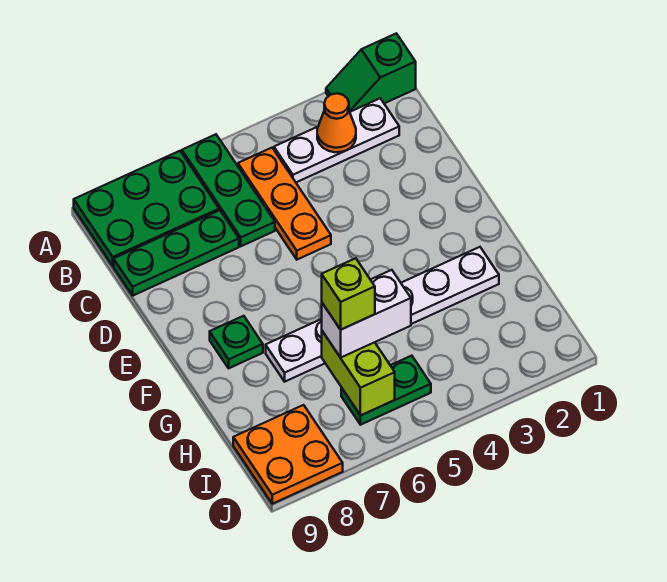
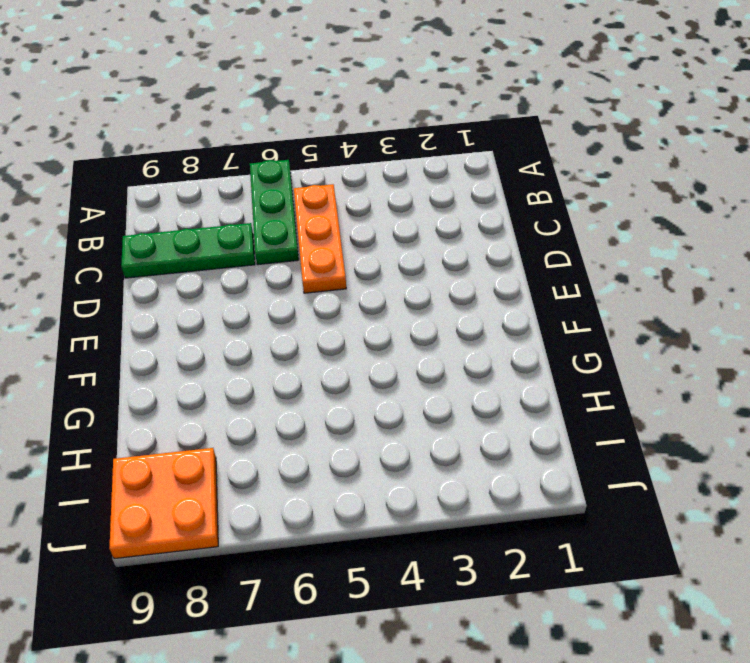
none -> green slope A1:A2 level 1 top 1
none -> green plate A7:B9 level 1
none -> white plate B2:B4 level 1

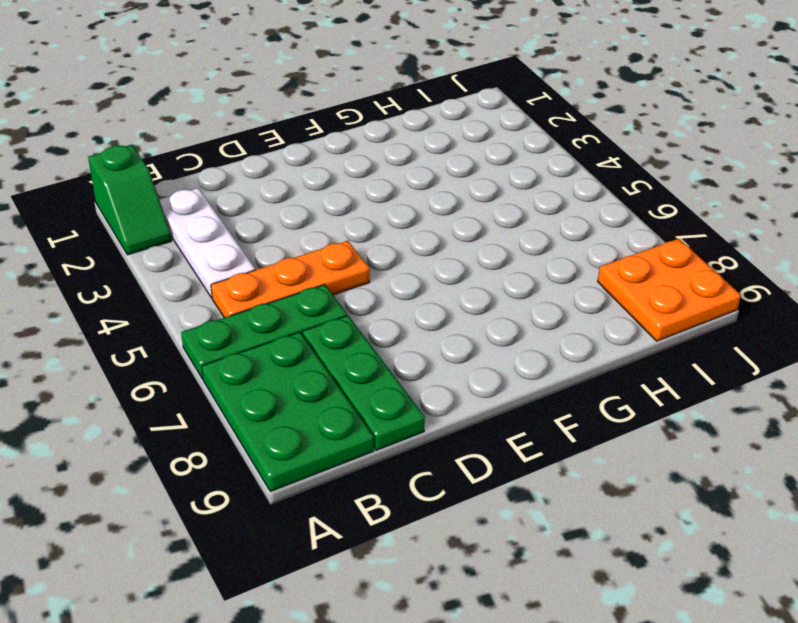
none -> green plate F8 level 1
none -> white plate G2:G7 level 1
none -> green plate I5:I6 level 1

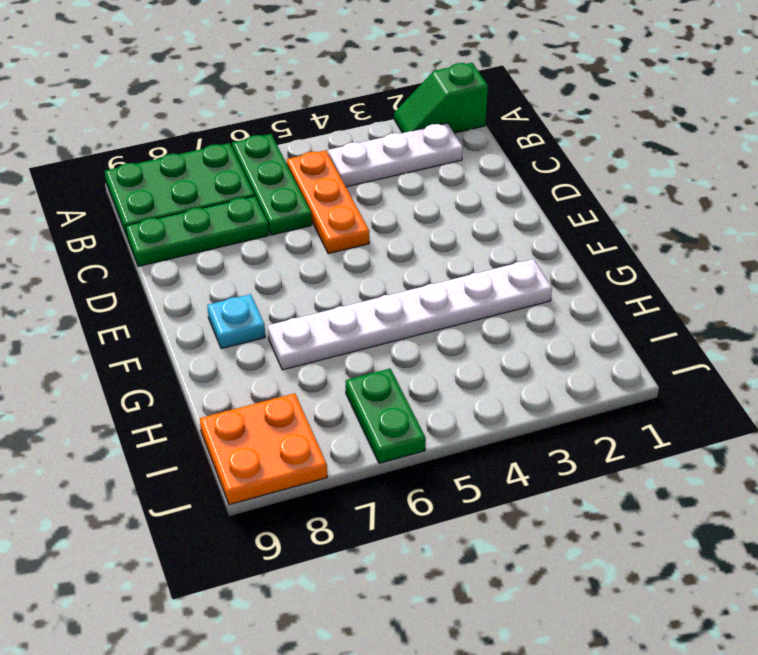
cyan plate F8 level 1 -> green plate F8 level 1
green plate I6:J6 level 1 -> green plate I5:I6 level 1
none -> orange cone B3 level 2
none -> lime brick H6:I6 level 2
none -> white brick H5:H6 level 3

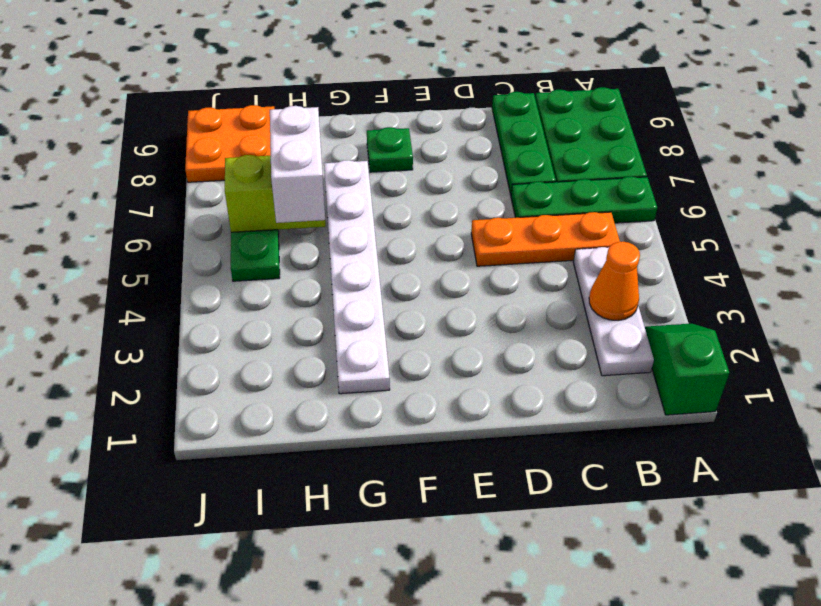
none -> lime brick H6 level 4

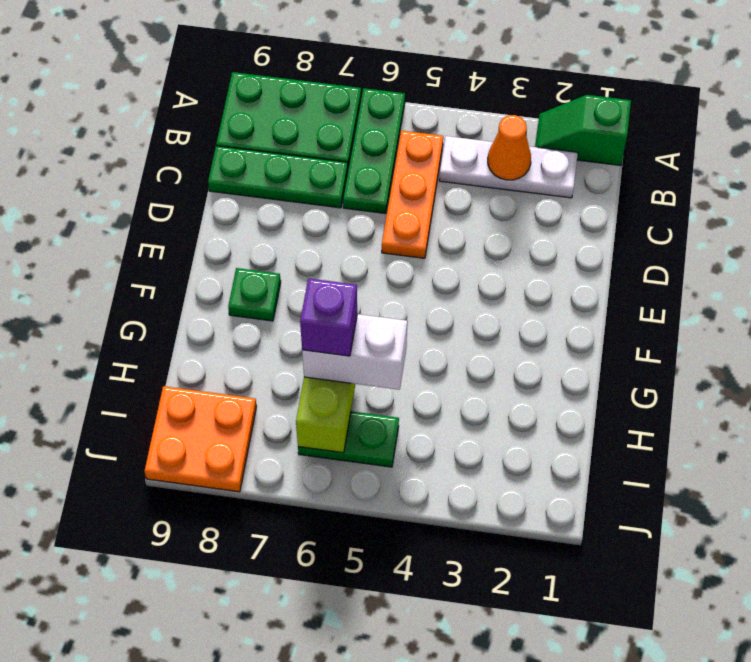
purple brick H6 level 4 -> lime brick H6 level 4
none -> white plate G2:G7 level 1

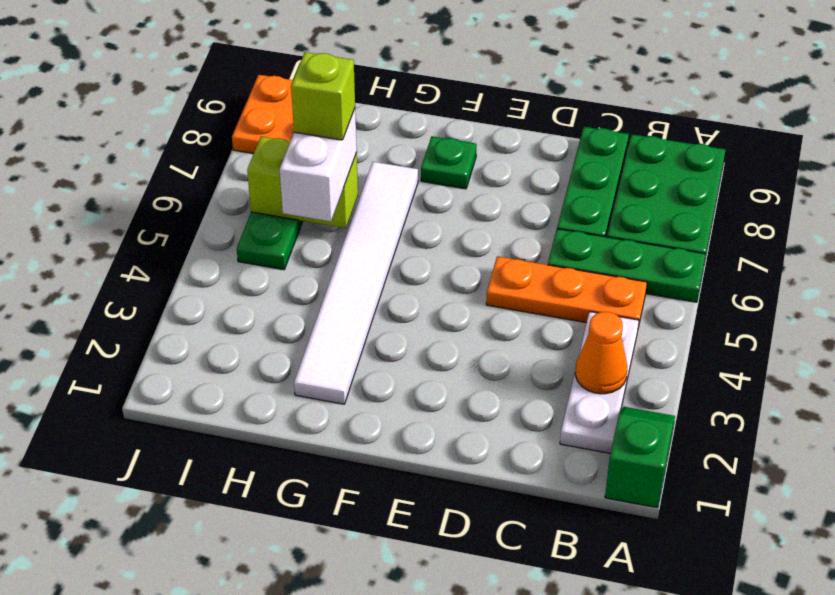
white tile G2:G7 level 1 -> white plate G2:G7 level 1

